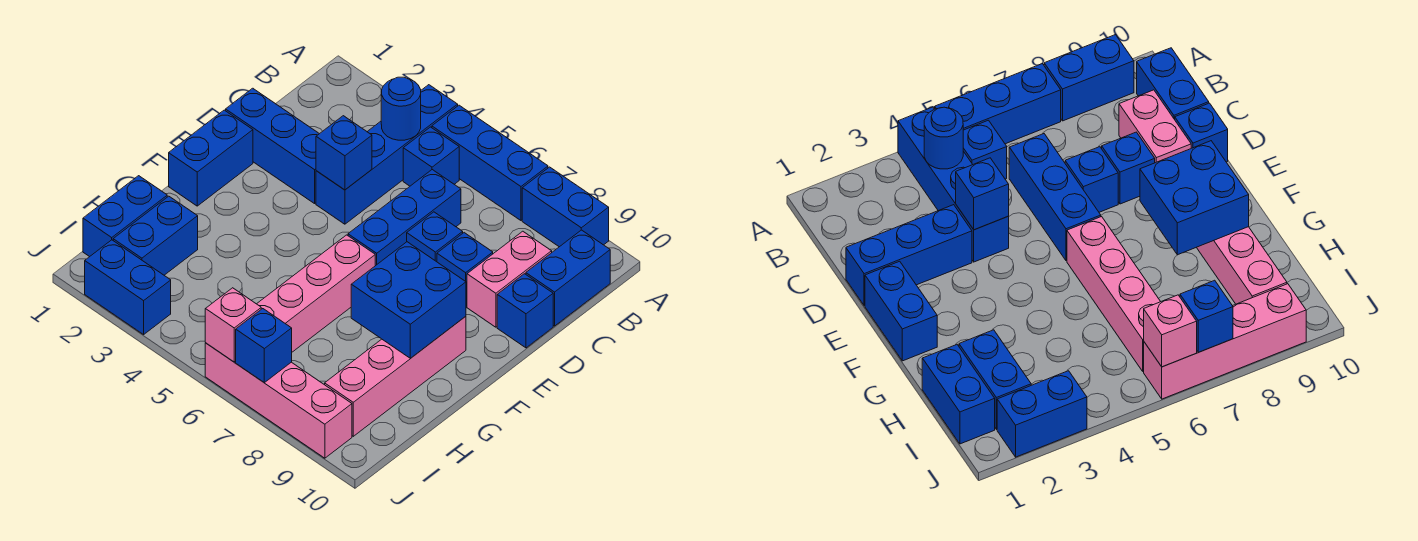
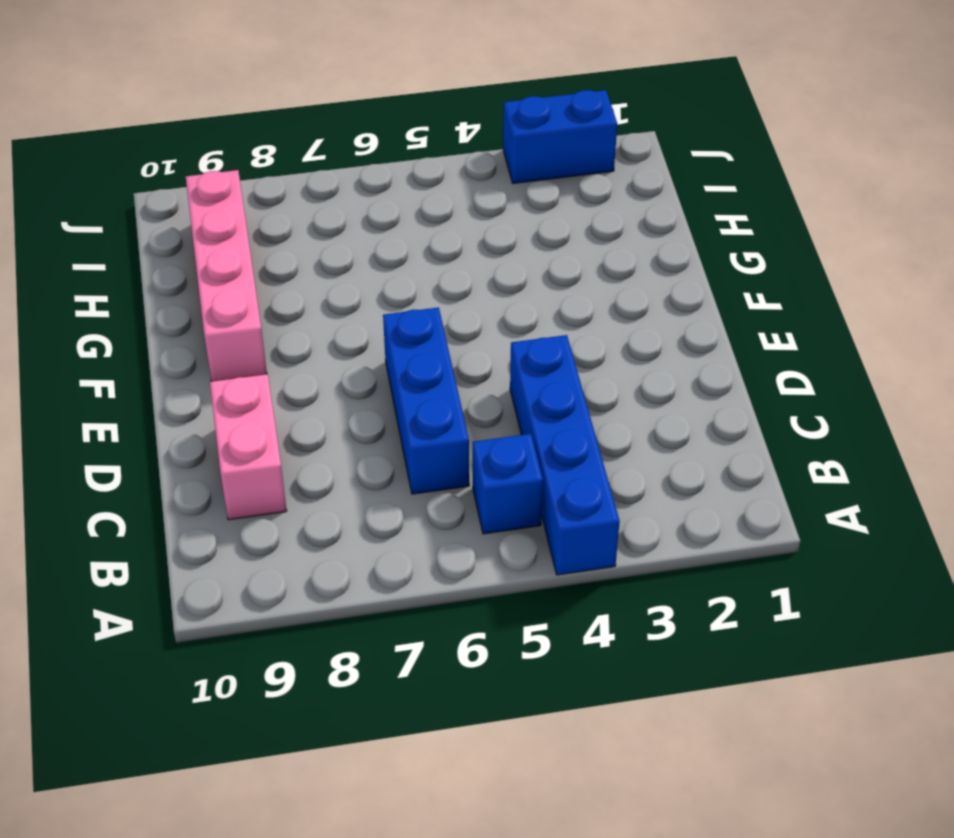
none -> blue brick A5:A7 level 1
none -> blue brick A8:A9 level 1
none -> blue brick B10:C10 level 1

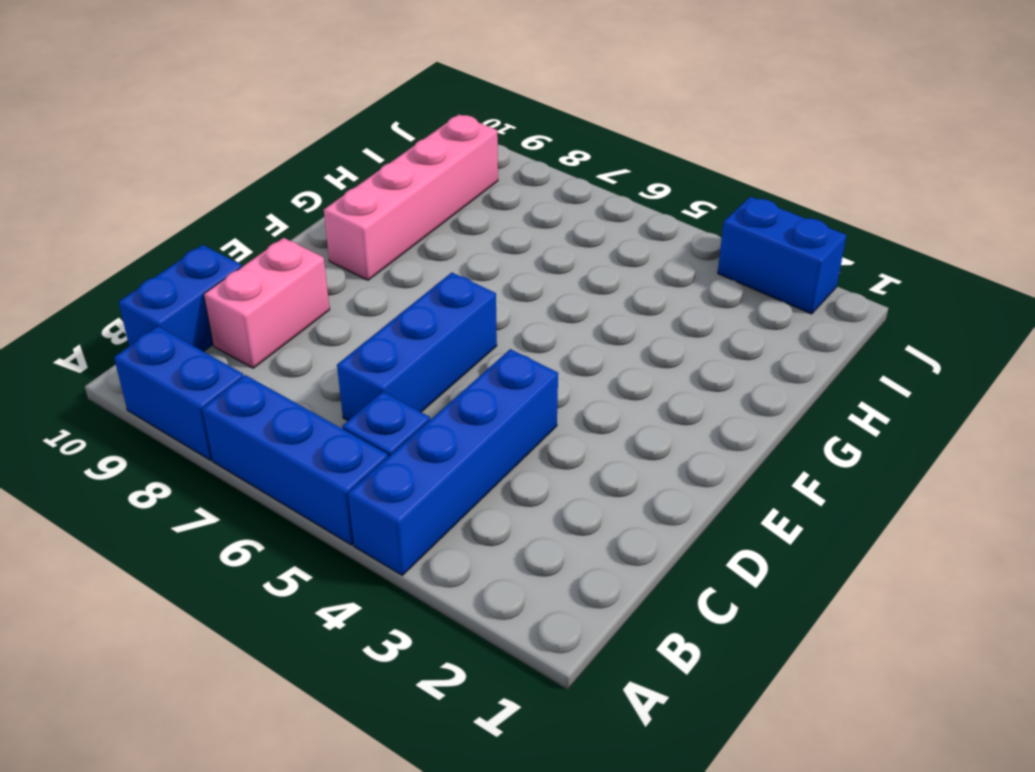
none -> blue brick D1:D3 level 1
none -> blue brick D7 level 1
none -> blue brick D8 level 1

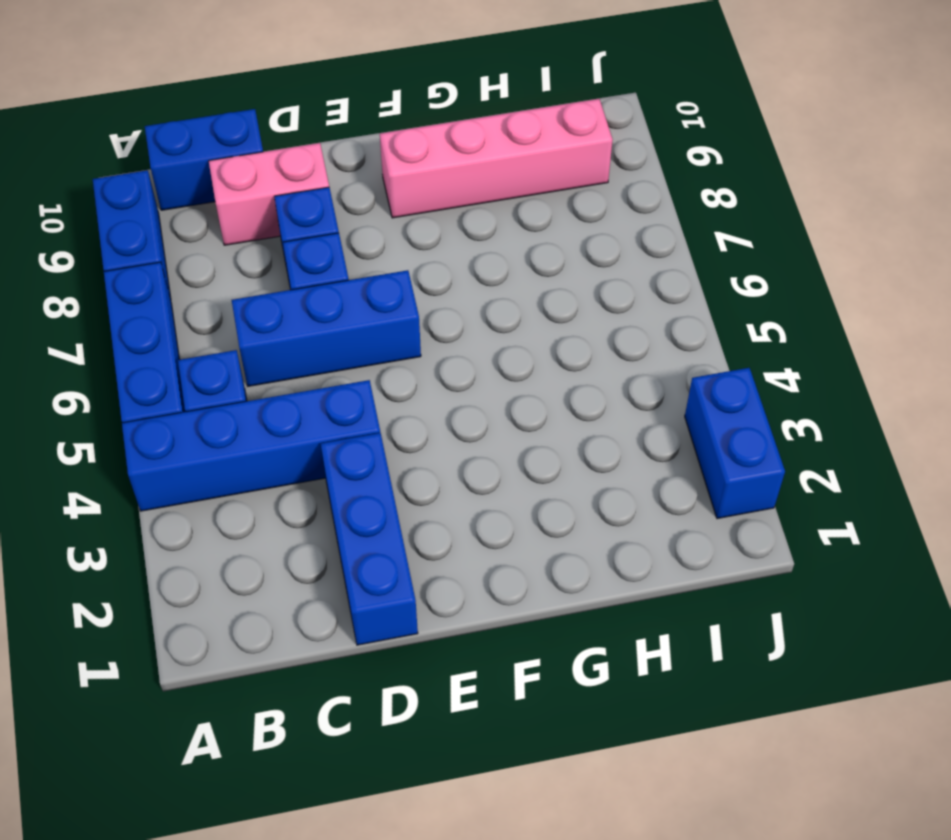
none -> blue brick D10 level 1
none -> blue brick E1:F1 level 1
none -> pink brick F6:I6 level 1

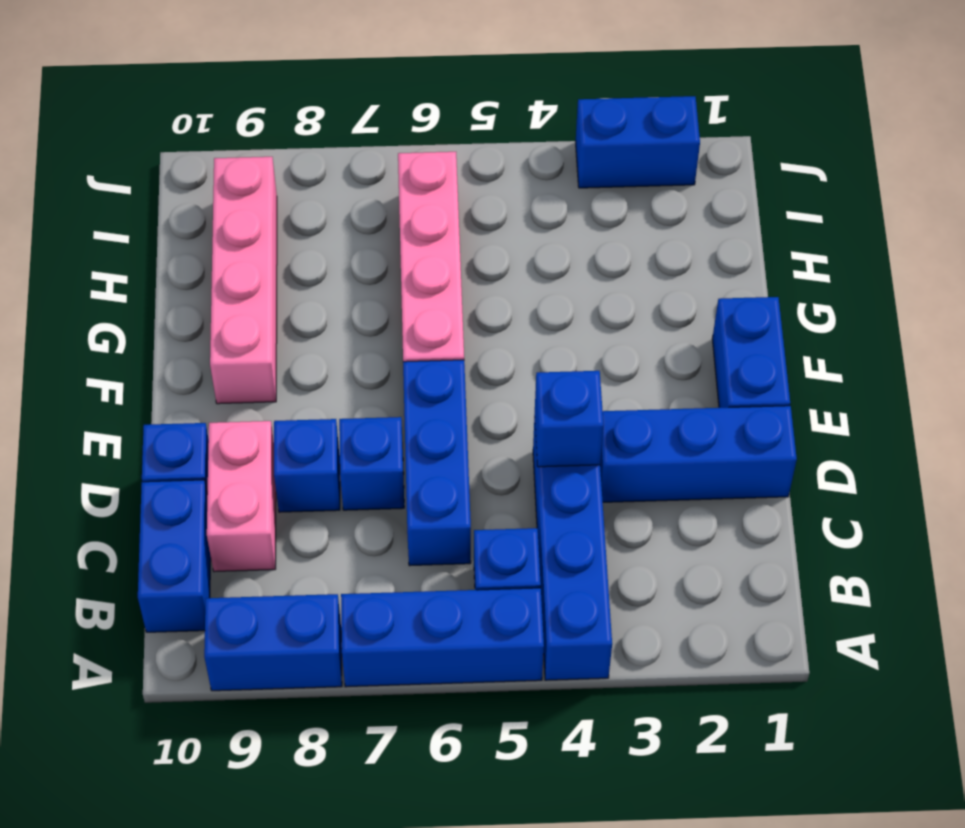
none -> blue brick H1:I1 level 1
none -> blue brick H2:I2 level 1
none -> pink brick J6:J9 level 1

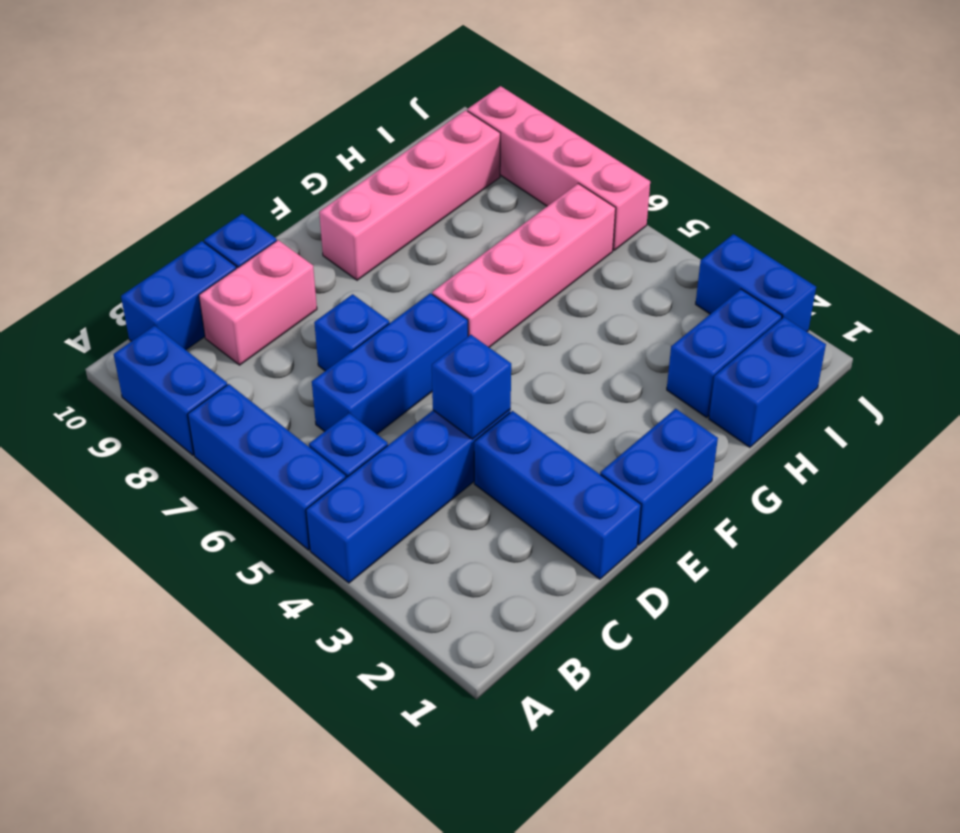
none -> blue brick D8 level 1
none -> blue round brick B4 level 2
none -> blue brick F8:G9 level 2

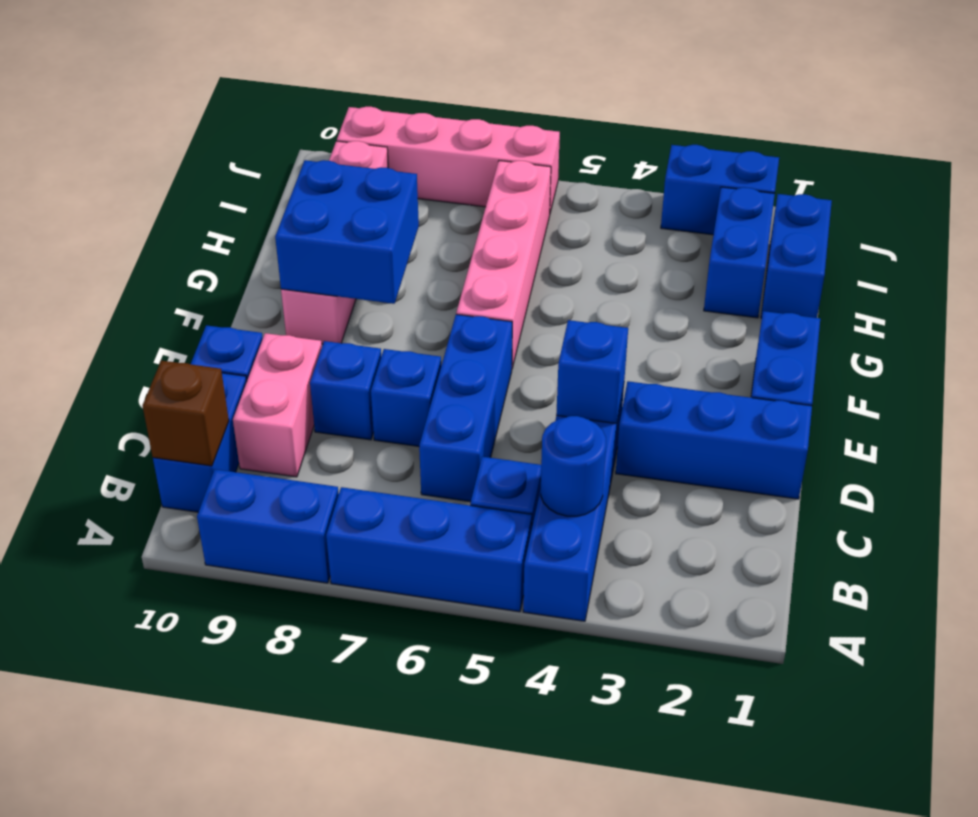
brown brick B10 level 2 -> none
none -> pink brick J6 level 2
none -> blue brick J7 level 2

